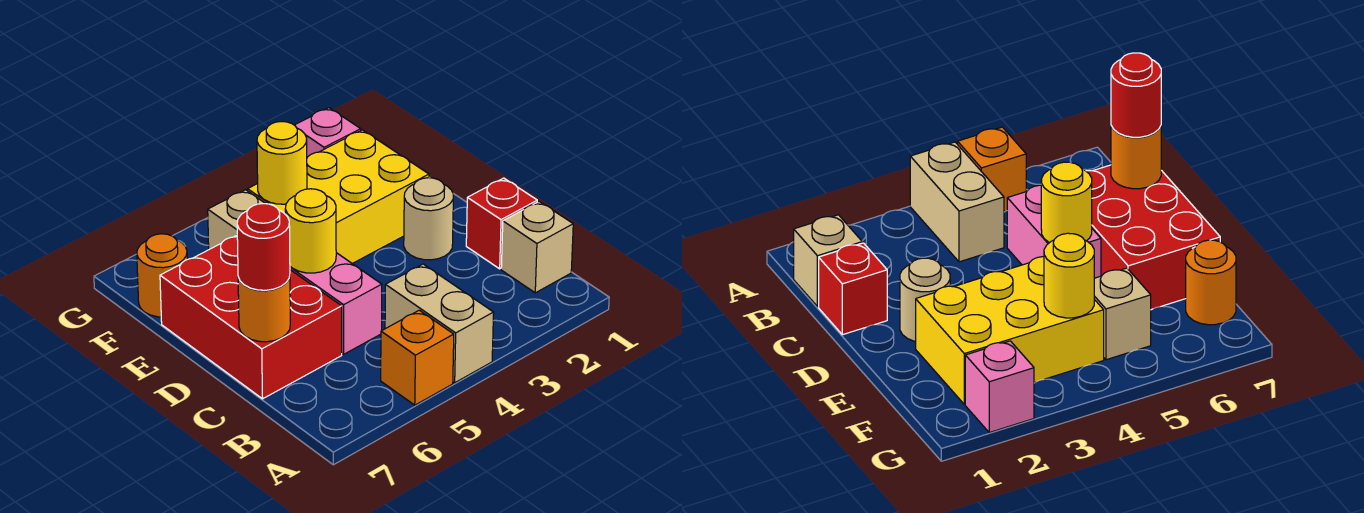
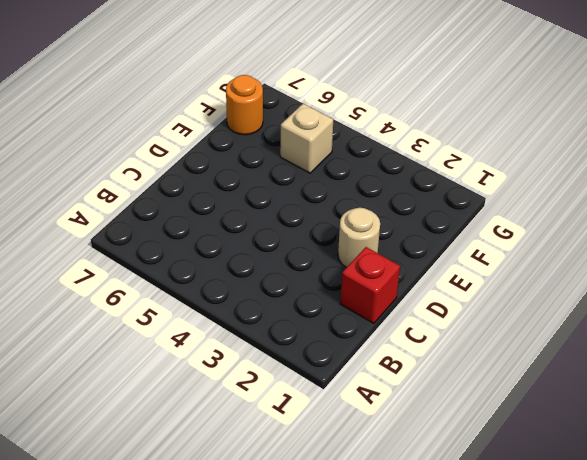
none -> tan brick A4:B4 level 1
none -> orange brick A5 level 1
none -> tan brick B1 level 1

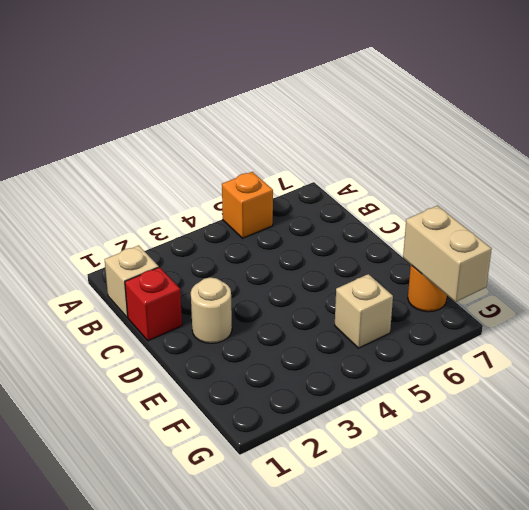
tan brick F7:G7 level 2 -> tan brick A4:B4 level 1
none -> pink brick C5:D5 level 1
none -> red brick C6:E7 level 1
none -> yellow brick E2:F4 level 1

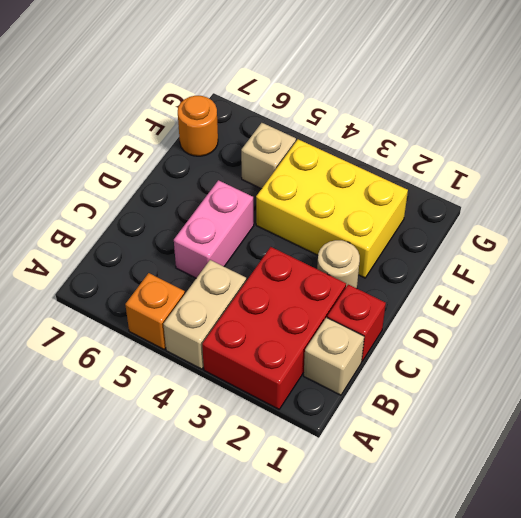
red brick A2:C3 level 1 -> red brick C6:E7 level 1
none -> pink brick G2 level 1
none -> orange round brick C7 level 2
none -> yellow round brick D5 level 2

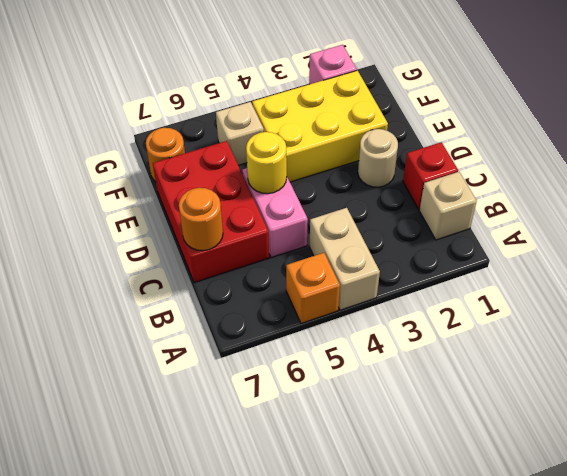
none -> yellow round brick F4 level 2
none -> red round brick C7 level 3

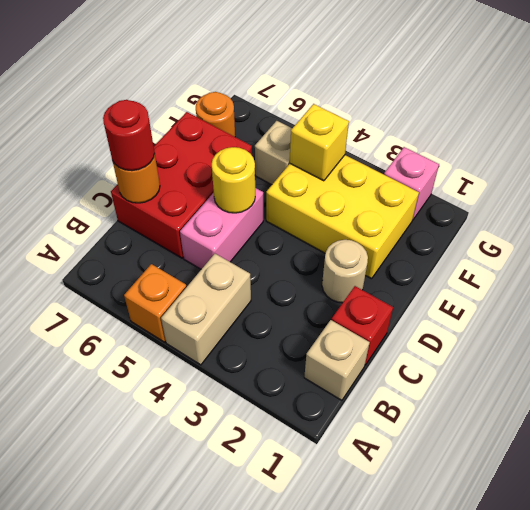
yellow brick F4 level 2 -> yellow round brick F4 level 2

